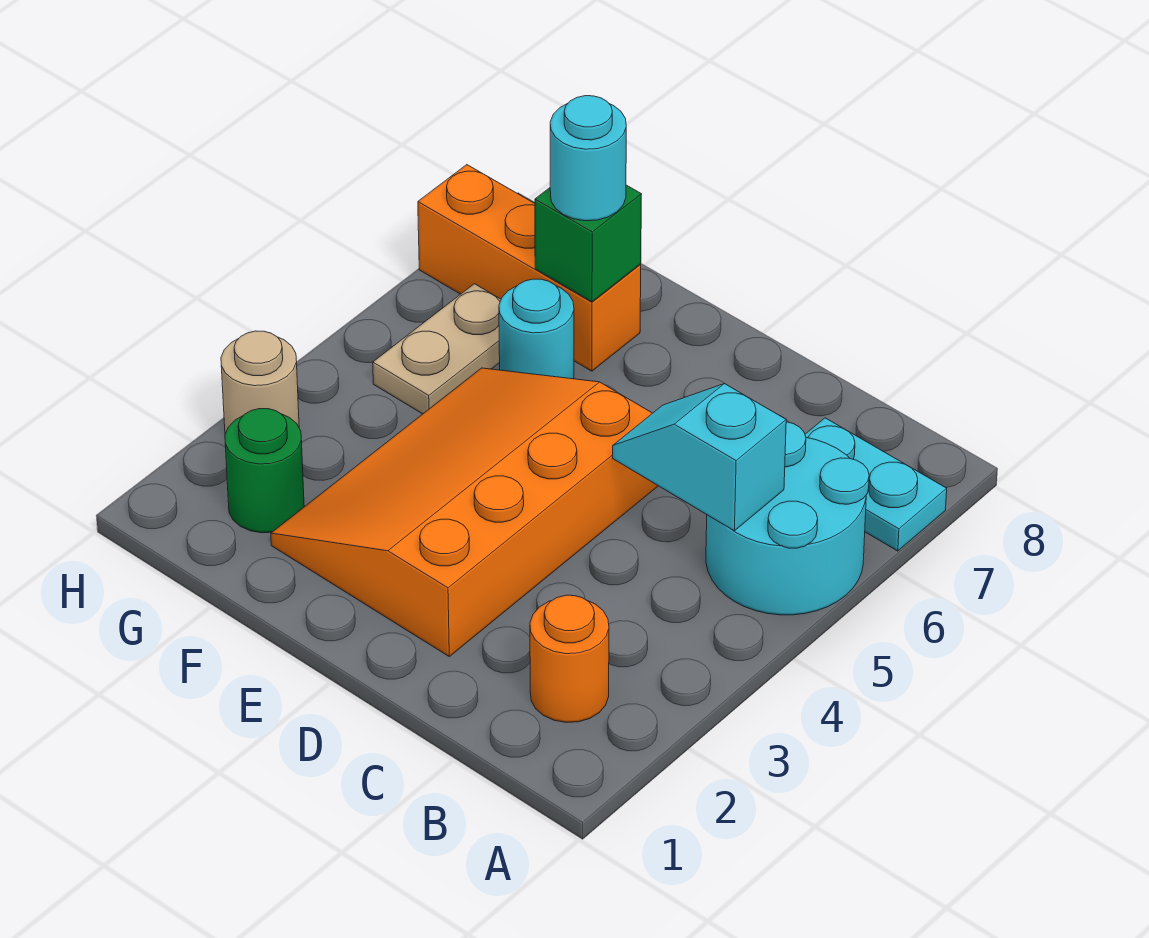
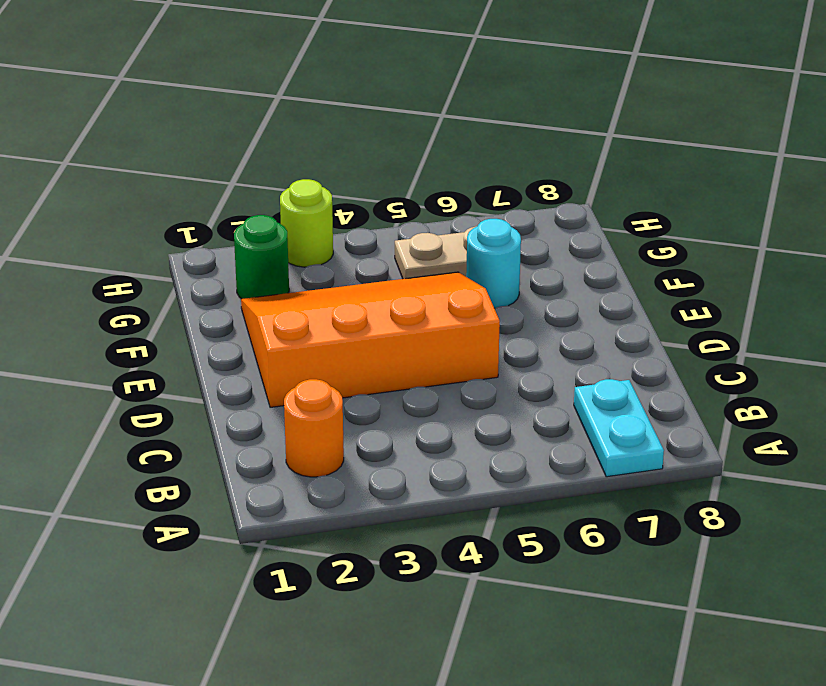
lime round brick H3 level 1 -> tan round brick H3 level 1
none -> cyan round brick A5:B6 level 1
none -> orange brick F7:H7 level 1
none -> cyan slope B5:C5 level 2 top B

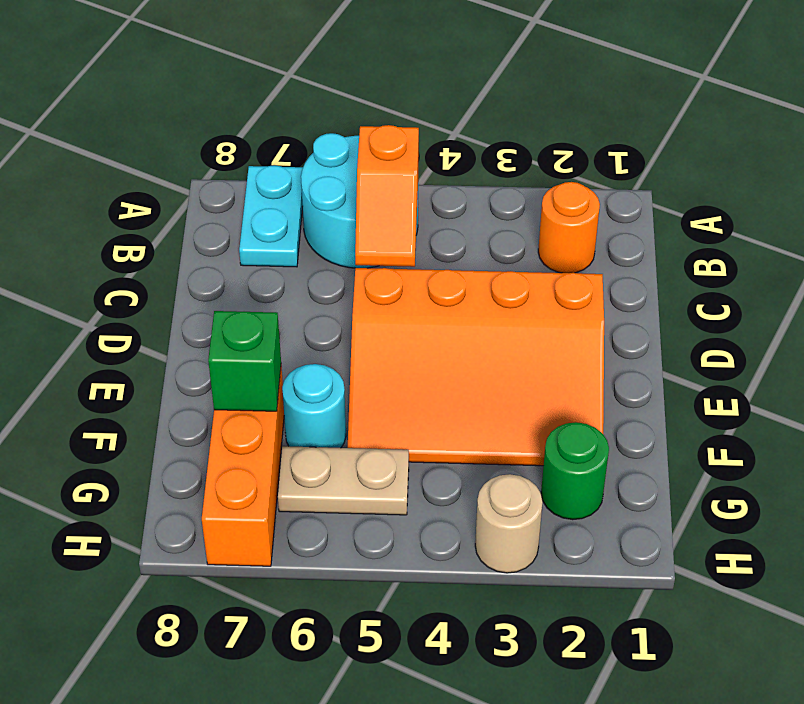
orange slope B5:C5 level 2 top B -> cyan slope B5:C5 level 2 top B
none -> cyan round brick F7 level 3

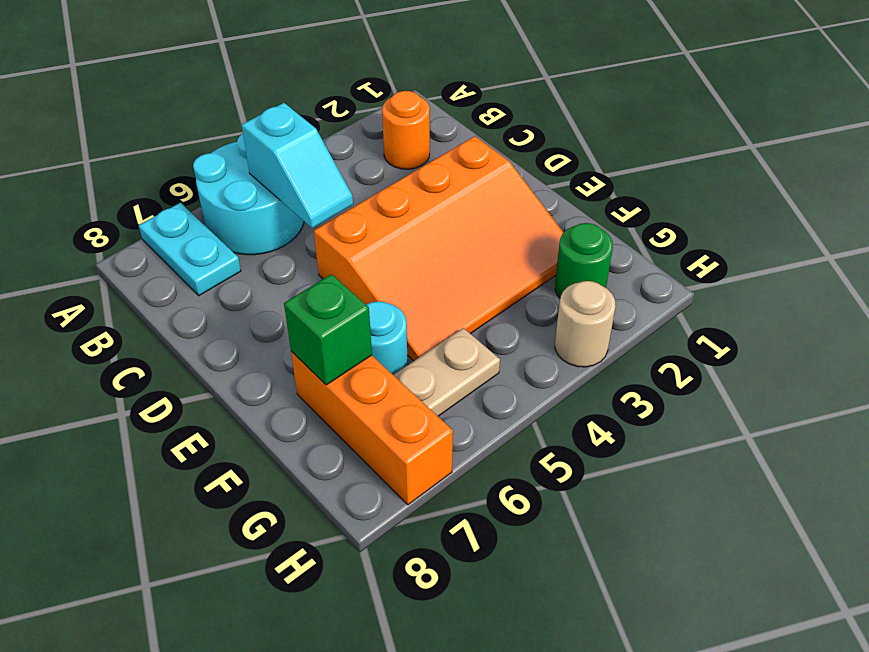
none -> cyan round brick F7 level 3

